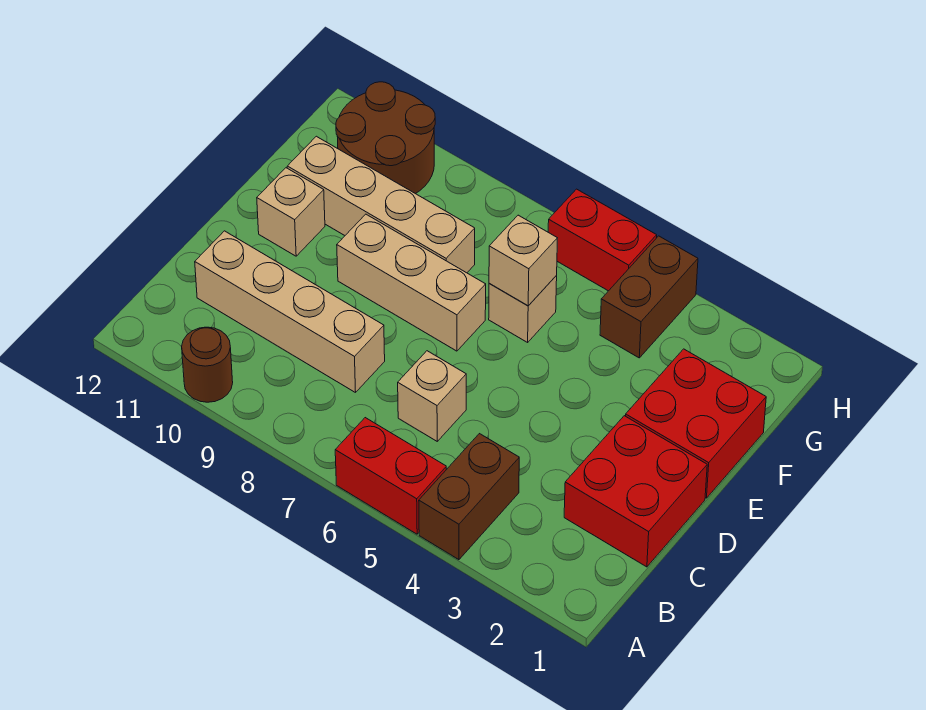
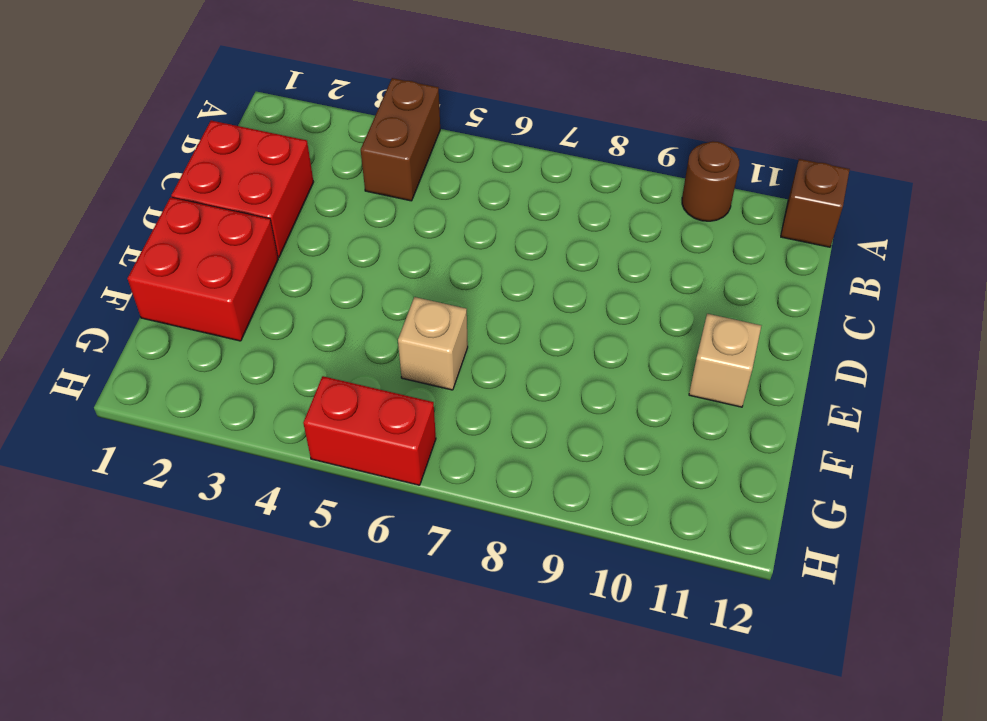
brown brick A12 level 1 -> none
none -> red brick A5:A6 level 1
none -> tan brick C6 level 1
none -> tan brick C8:C11 level 1

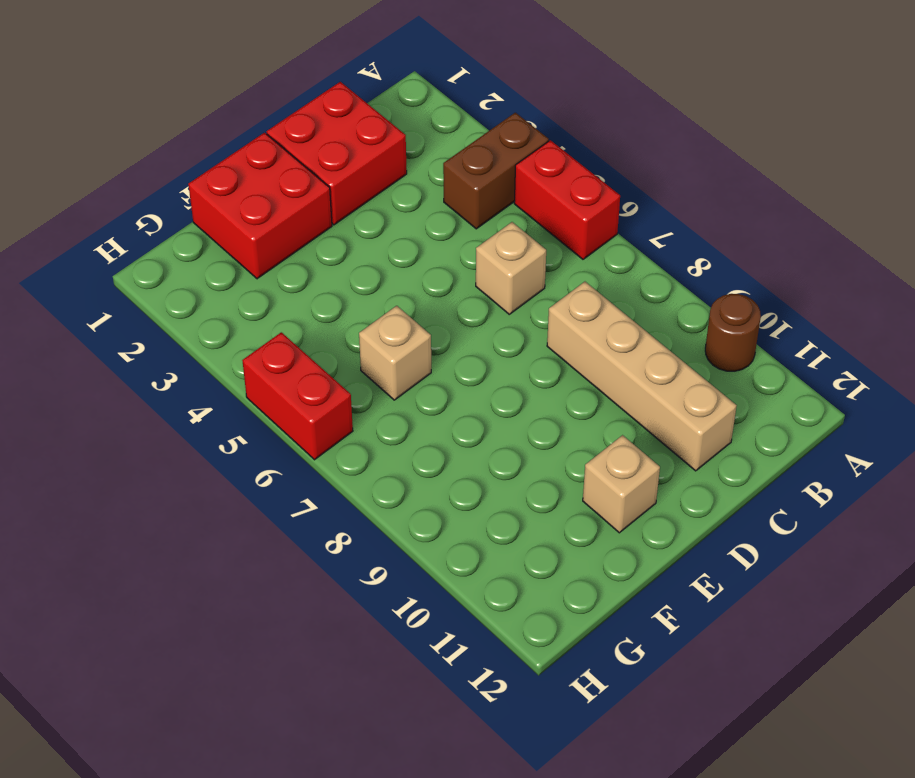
none -> tan brick E7:E9 level 1
none -> tan brick F8:F11 level 1
none -> brown brick G4:H4 level 1

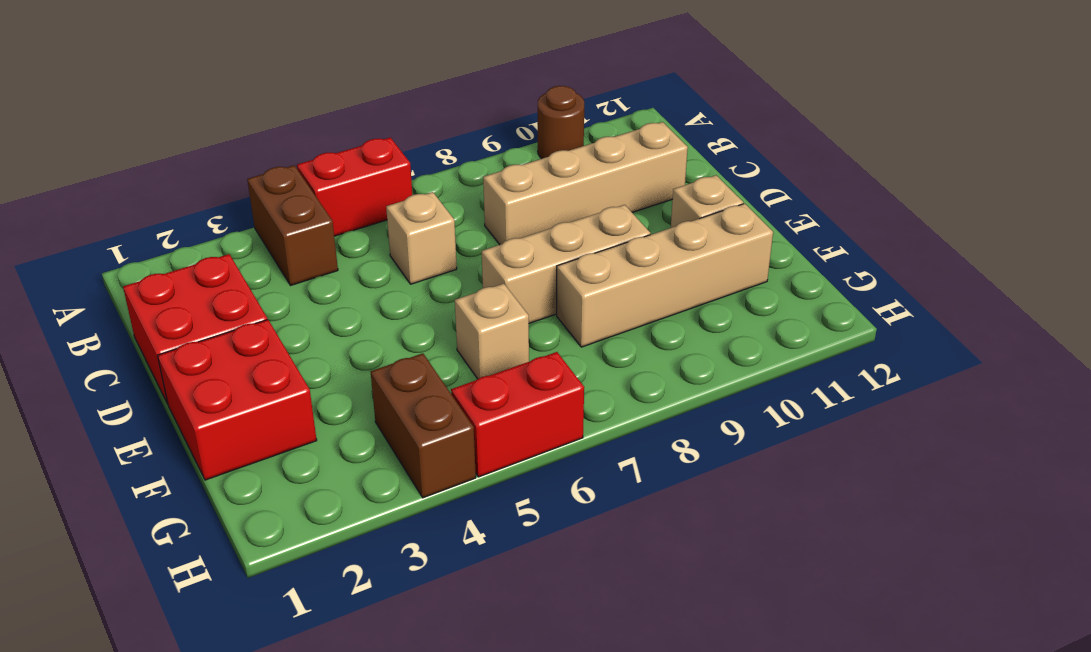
none -> brown round brick G10:H11 level 1
none -> tan brick F6 level 2

